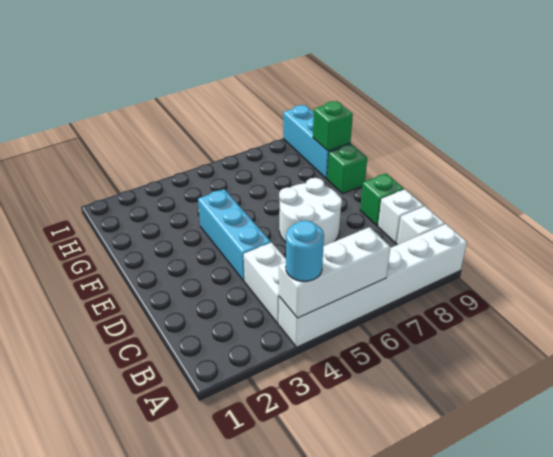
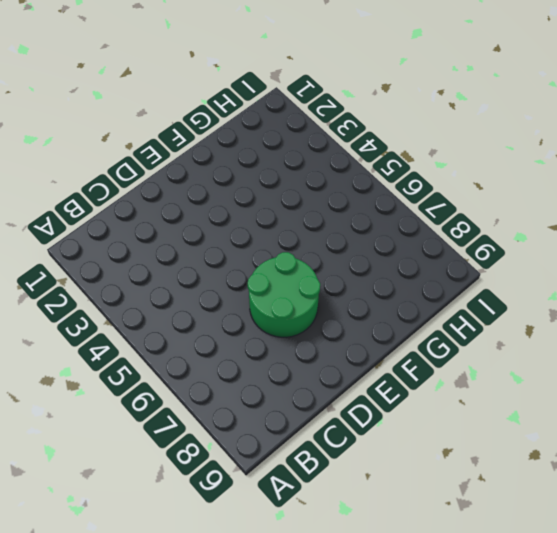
green round brick D6:E7 level 1 -> white round brick D6:E7 level 1
none -> white brick A4:A9 level 1
none -> white brick B4:C4 level 1
none -> white brick B9 level 1

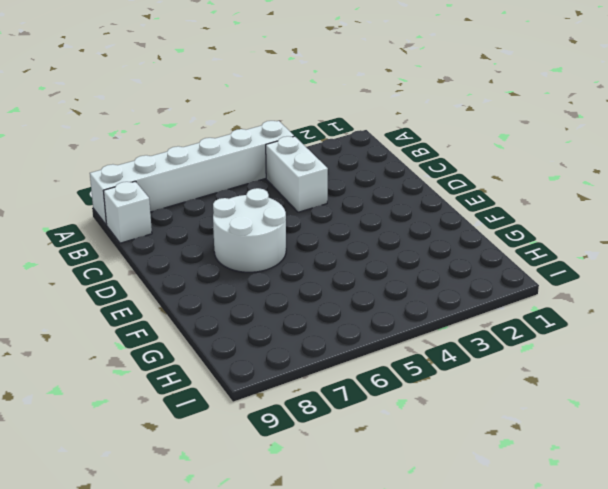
none -> white brick C9 level 1
none -> cyan brick D4:F4 level 1
none -> green brick D9 level 1

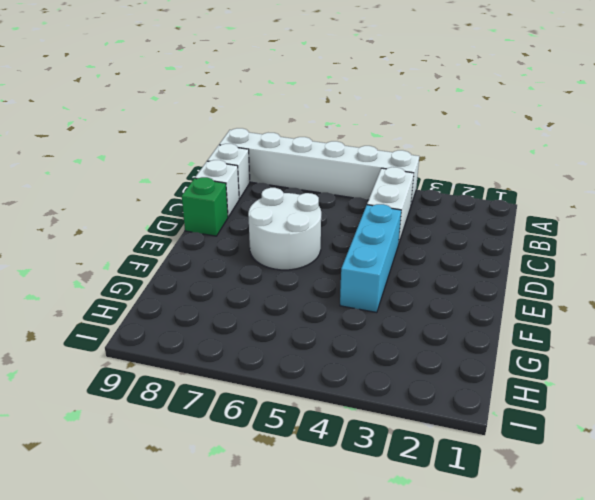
none -> green brick F9 level 1
none -> cyan brick G9:I9 level 1
none -> white brick A4:A6 level 2

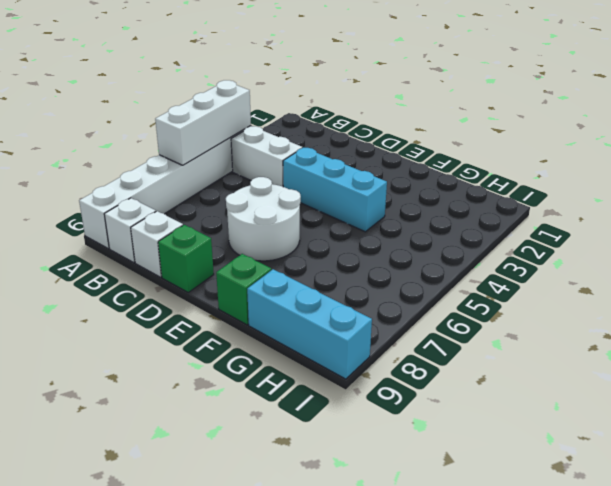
none -> green brick G9 level 2
none -> cyan round brick A4 level 3

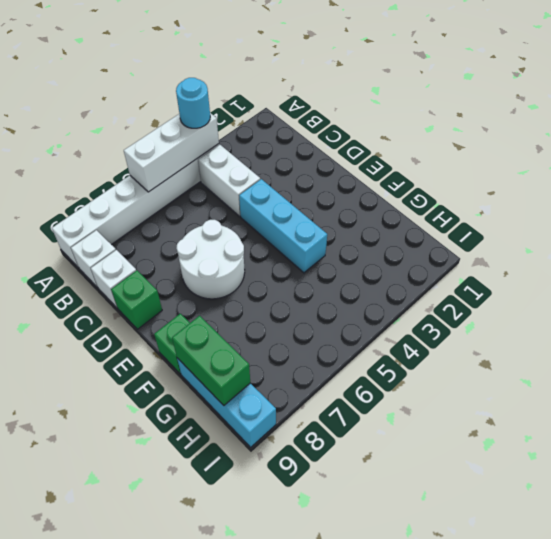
green brick G9:H9 level 2 -> green brick G9 level 2

